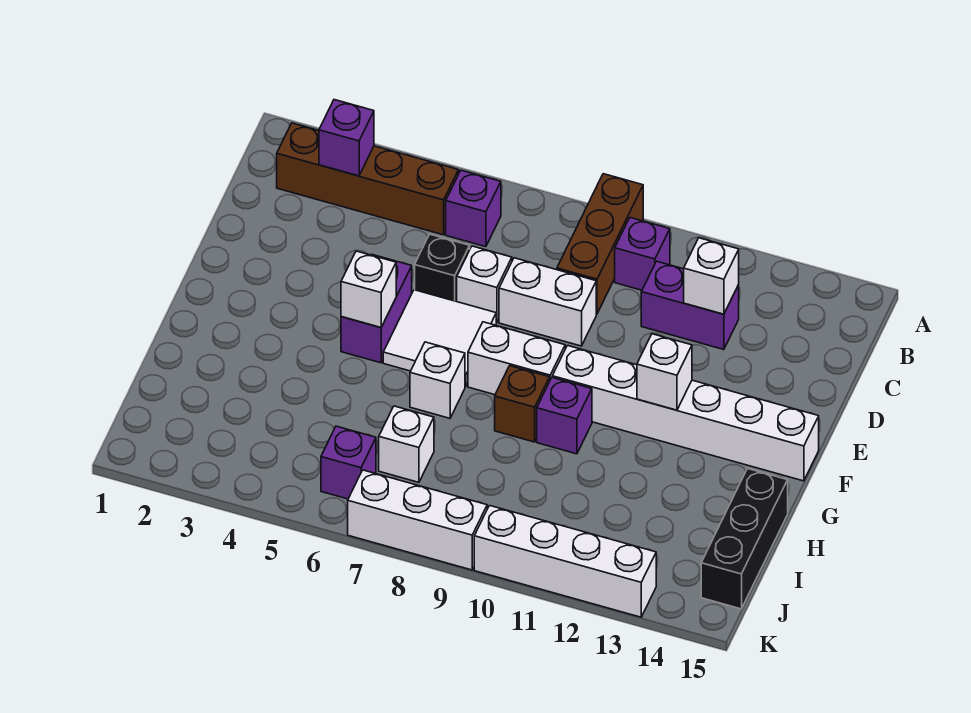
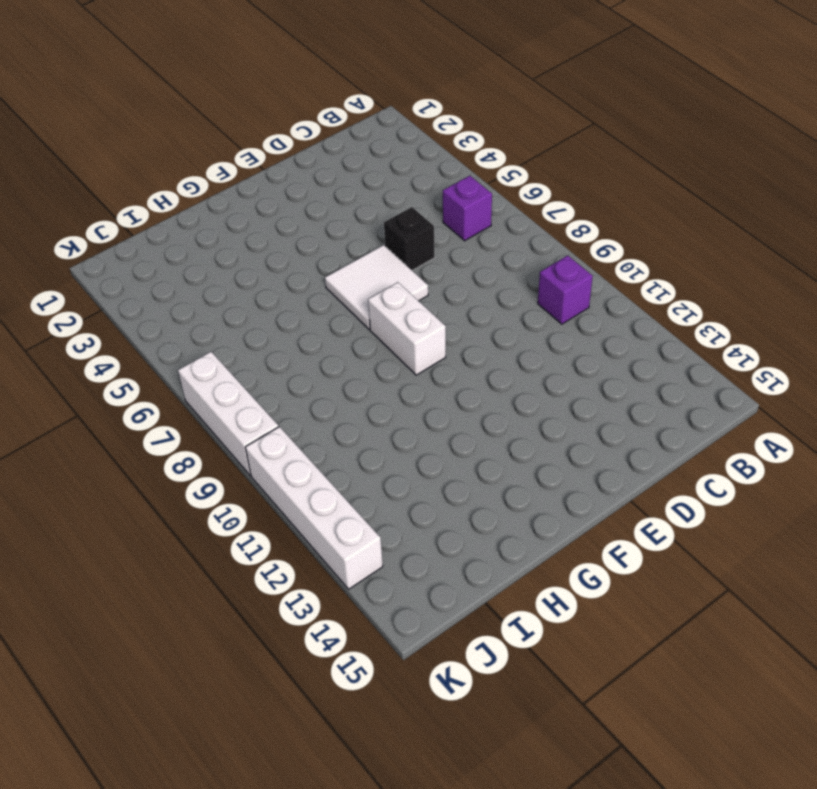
none -> brown brick A9:C9 level 1
none -> brown brick B2:B5 level 1
none -> purple brick C11:C12 level 1

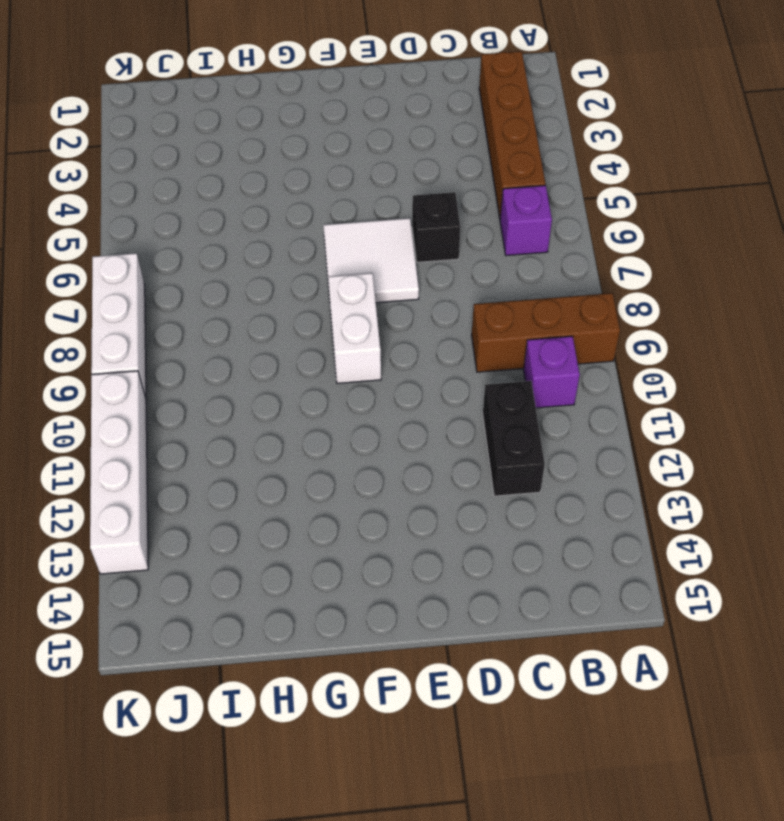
black brick C11:C12 level 1 -> purple brick C11:C12 level 1
none -> white brick D7 level 1
none -> white brick D8:D9 level 1
none -> purple brick E5:F5 level 1

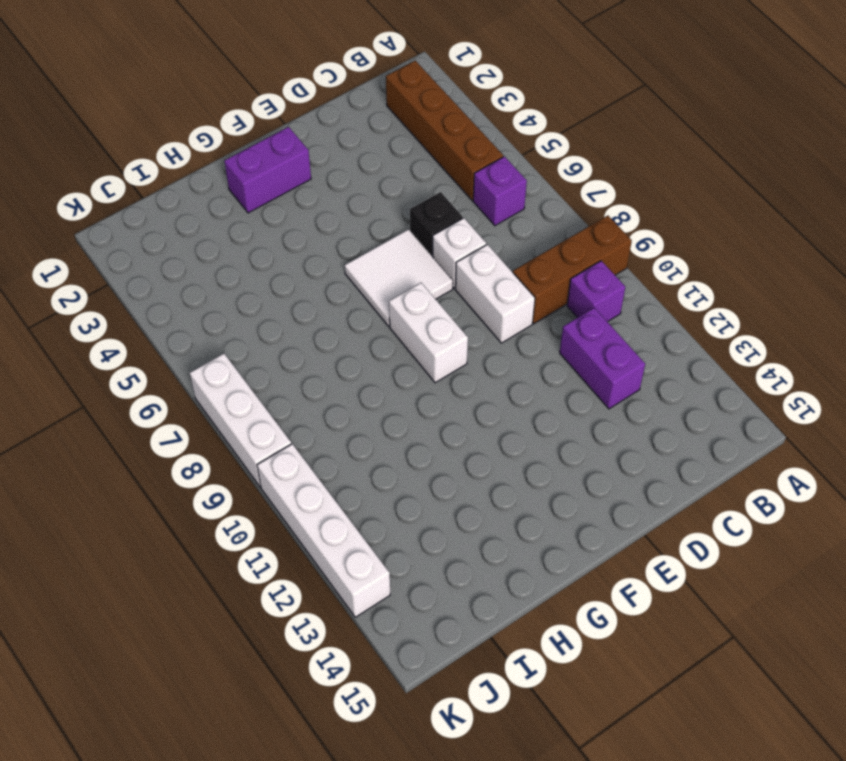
purple brick F2:G2 level 1 -> purple brick E5:F5 level 1
none -> white brick F10:F15 level 1
none -> white brick G7 level 1
none -> brown brick G9 level 1

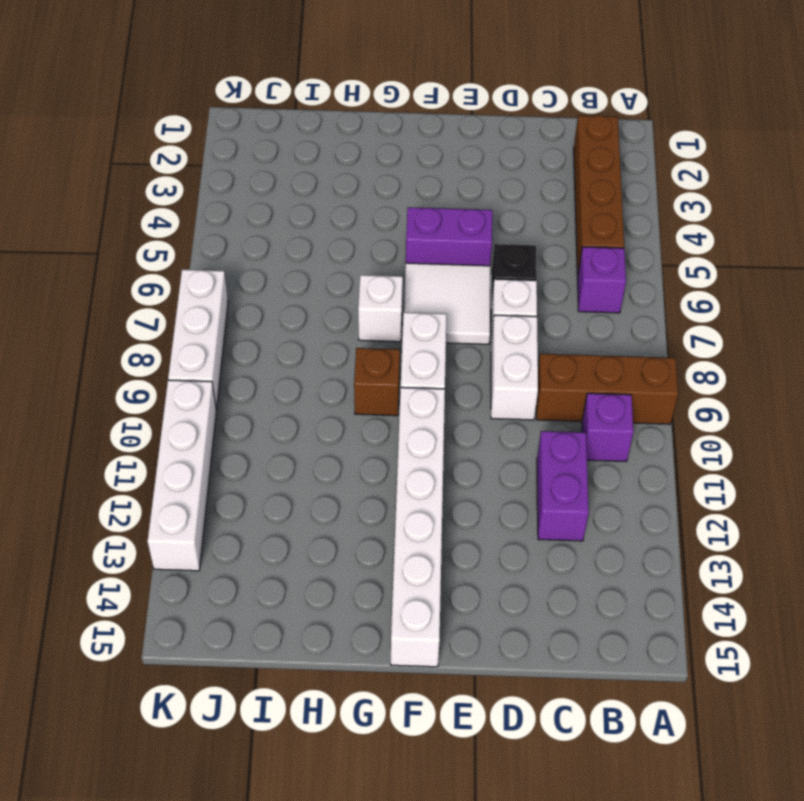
none -> purple brick G10 level 1
none -> black brick H15:J15 level 1
none -> white brick I7 level 1

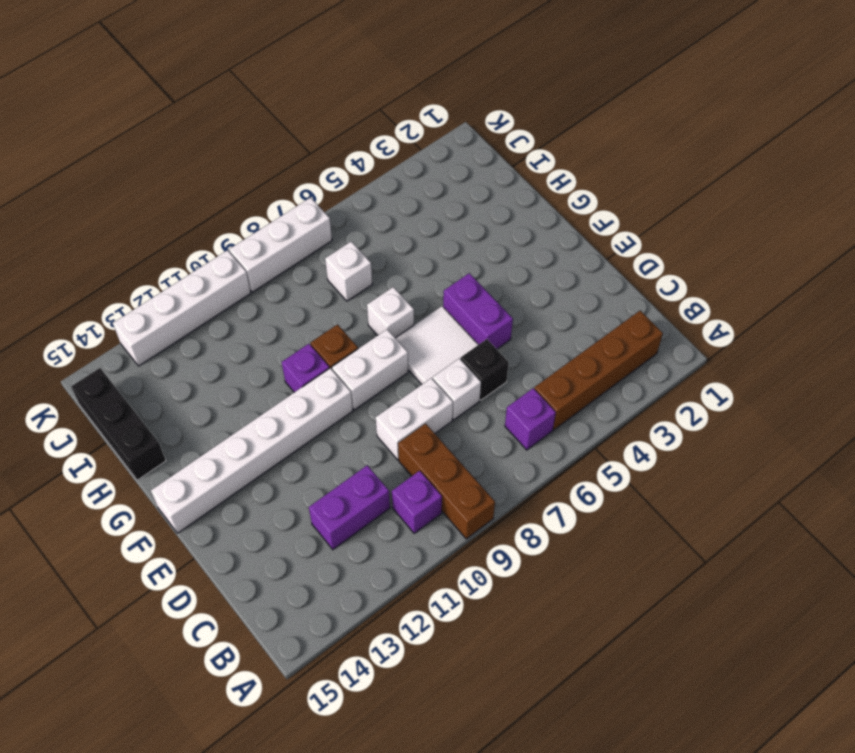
none -> purple brick J6 level 1
none -> purple brick B3 level 2
none -> white brick C12 level 2

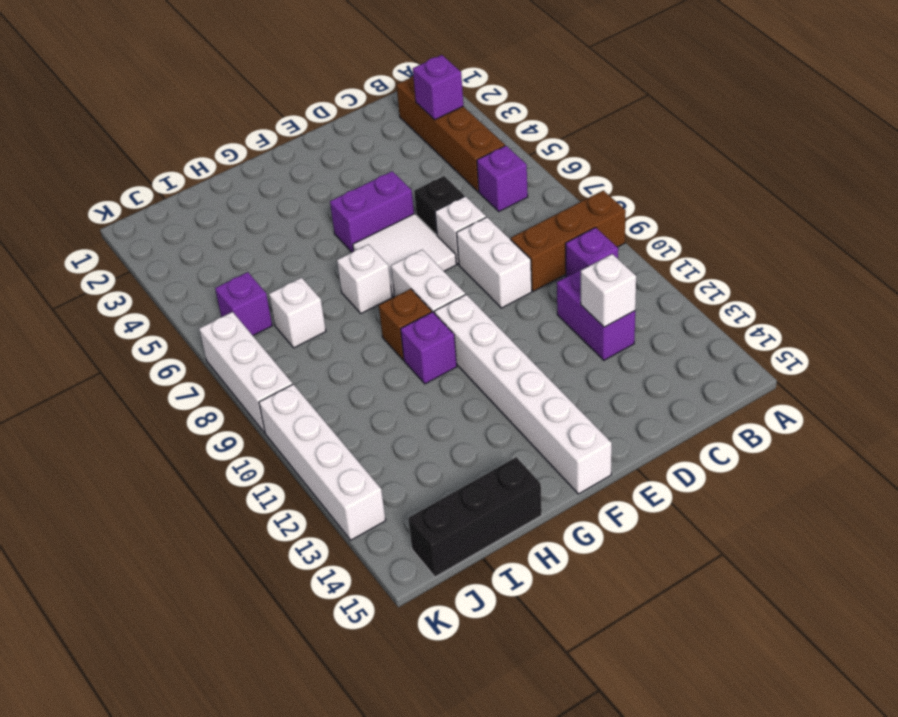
none -> white brick F5 level 2
none -> white brick F12 level 2

